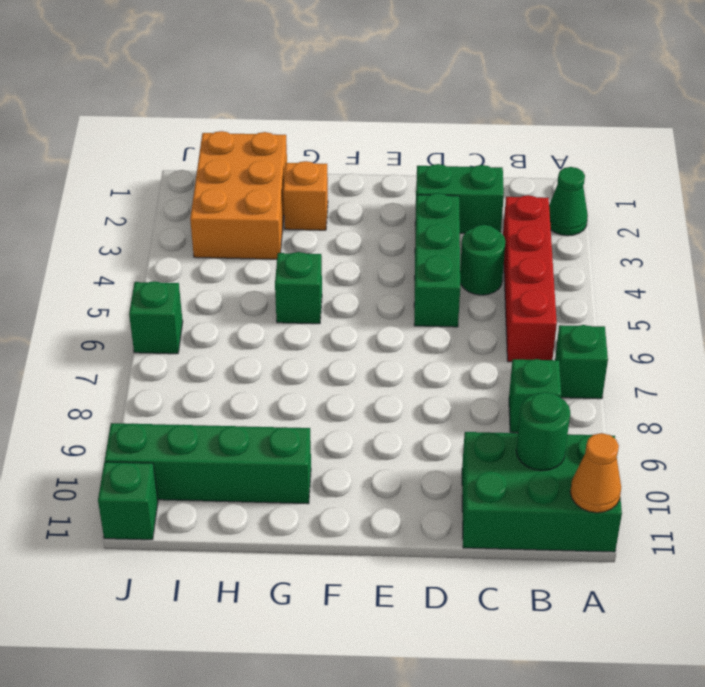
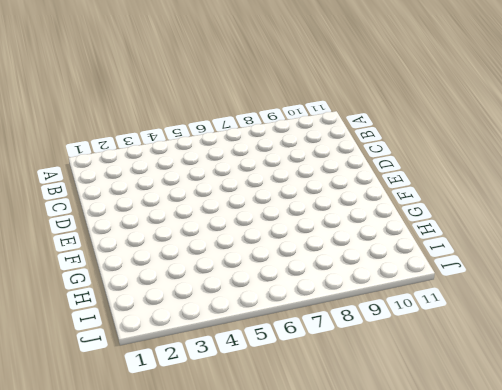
none -> green cone A2 level 1
none -> green brick A7 level 1
none -> green brick A10:C11 level 1

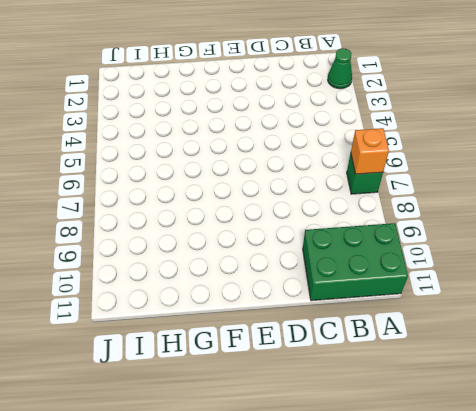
orange brick A7 level 2 -> orange brick G2 level 1
none -> red brick B3:B6 level 1
none -> green brick B8 level 1
none -> green brick C2:D2 level 1

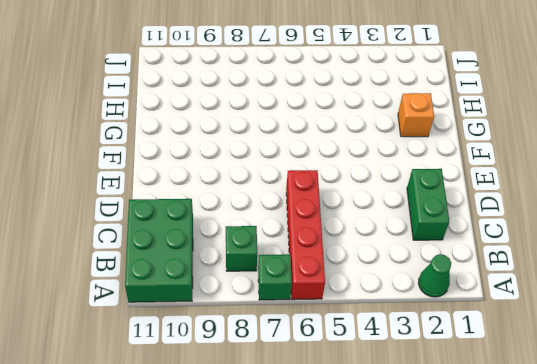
red brick A6:D6 level 1 -> red brick B3:B6 level 1
none -> green round brick C4 level 1
none -> green brick D3:D5 level 1
none -> green brick G5 level 1

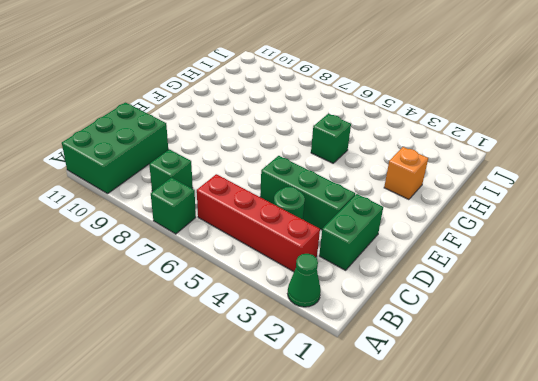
none -> green brick G10:J10 level 1
none -> orange brick H1:I3 level 1
none -> green brick J6 level 1

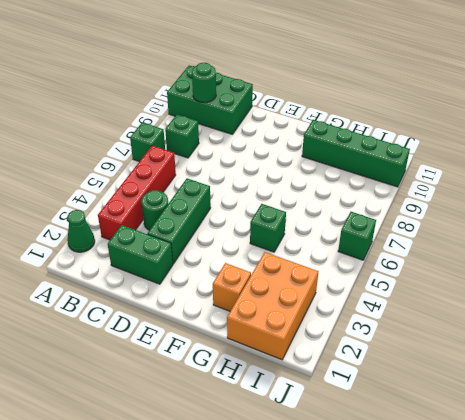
none -> green brick J11 level 1
none -> orange cone A11 level 2

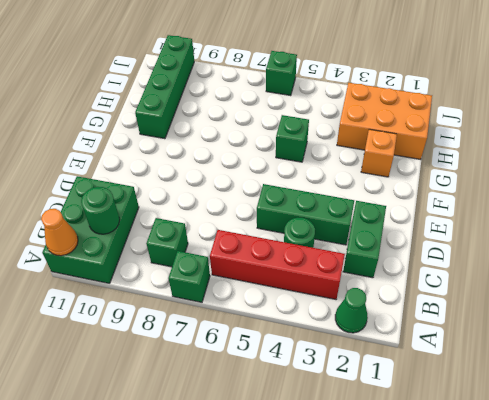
none -> green brick J11 level 1

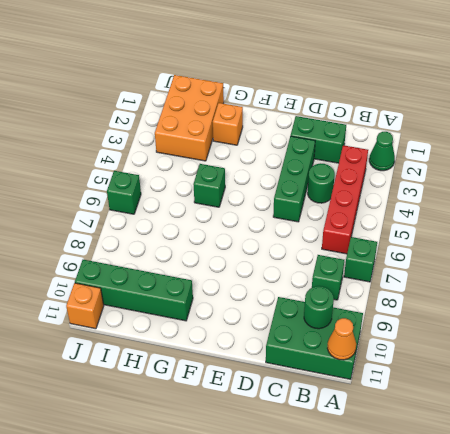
orange brick J11 level 1 -> green brick J11 level 1

